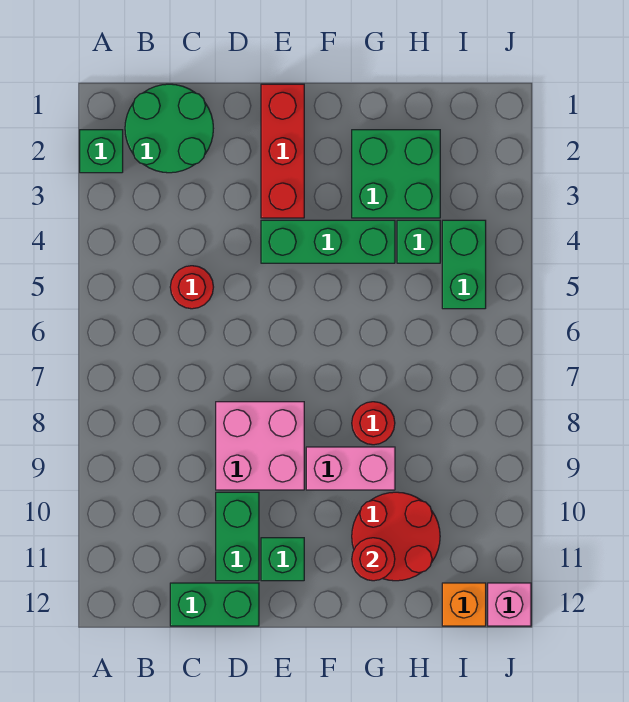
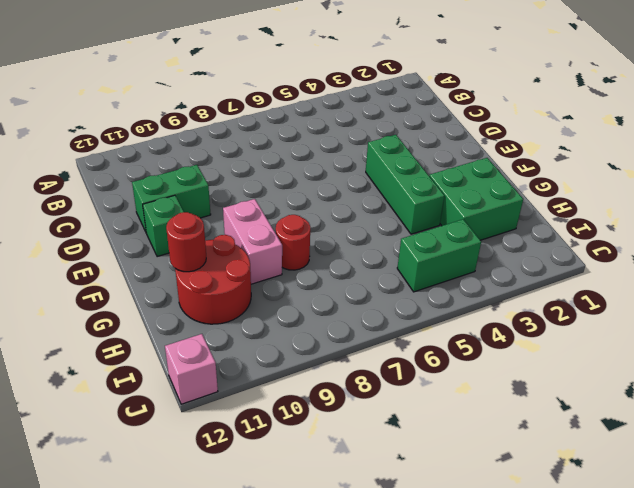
none -> green brick A2 level 1
none -> green round brick B1:C2 level 1
none -> red round brick C5 level 1

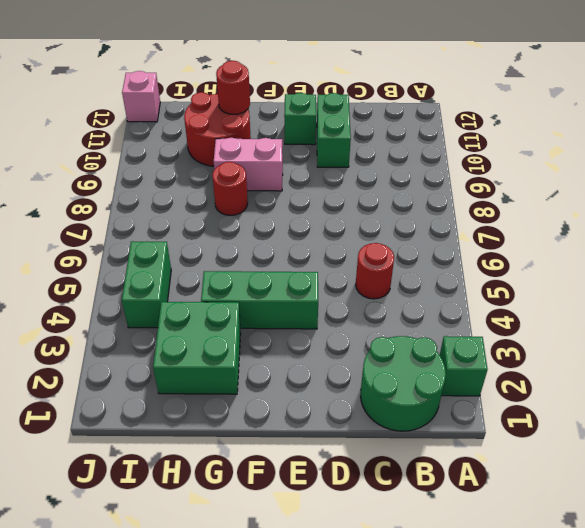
none -> green brick C12:D12 level 1
none -> pink brick D8:E9 level 1
none -> red brick E1:E3 level 1

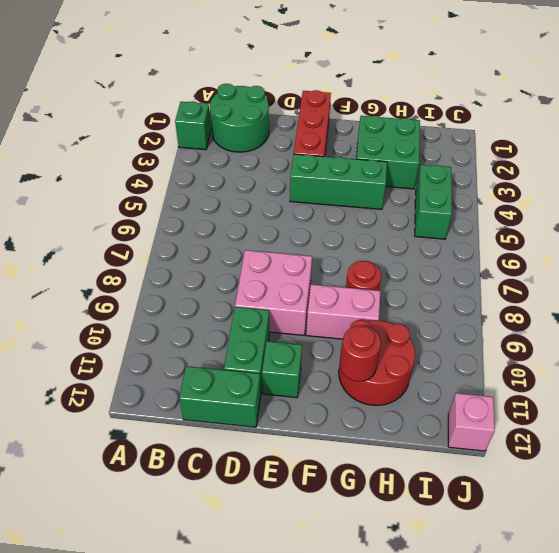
none -> red round brick C5 level 1
none -> green brick H4 level 1
none -> orange brick I12 level 1

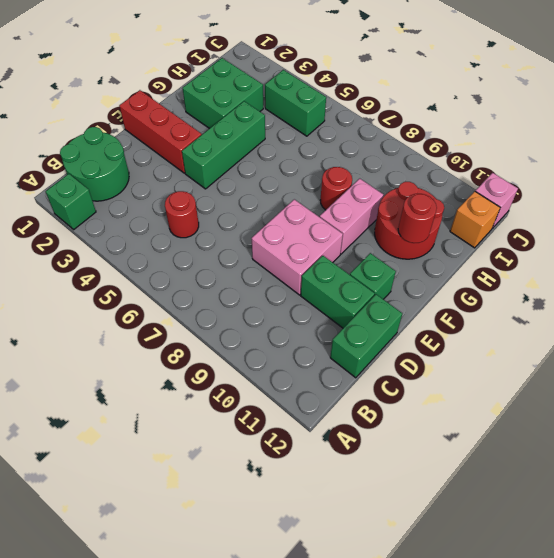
none -> green brick H4 level 1

